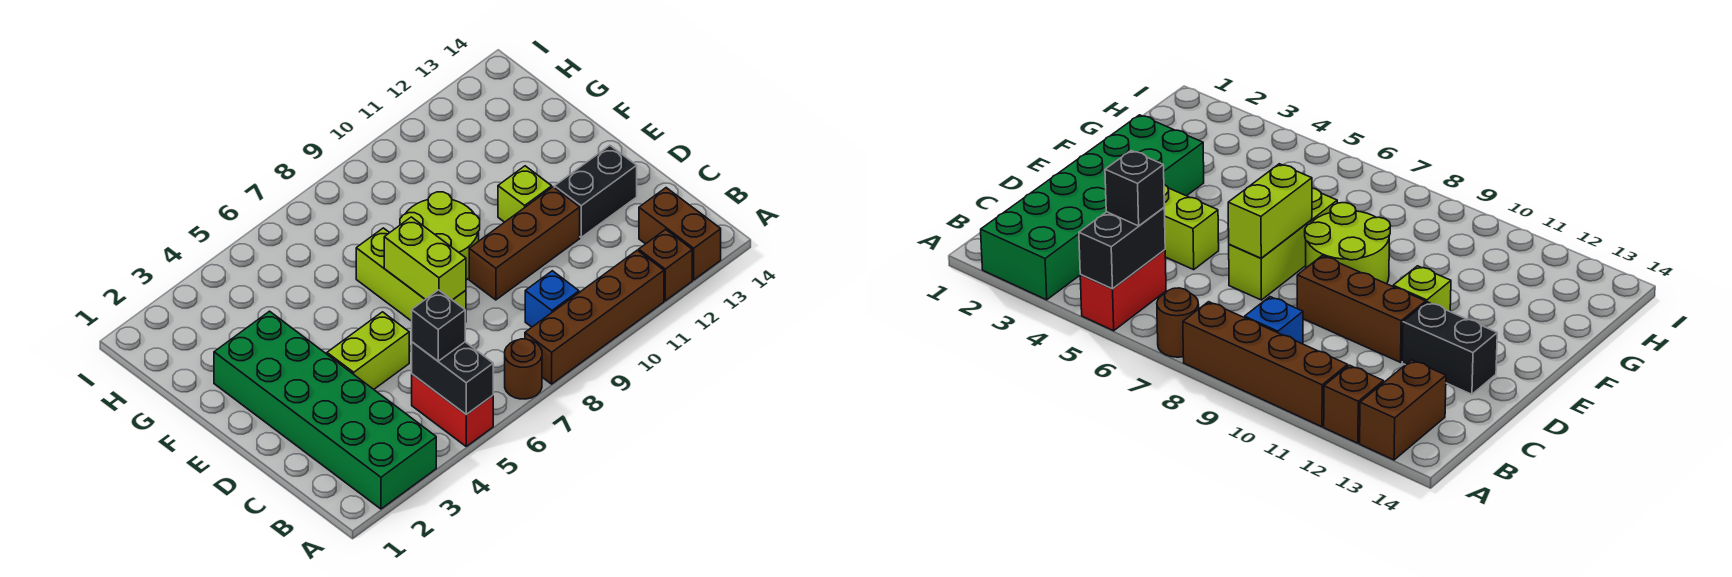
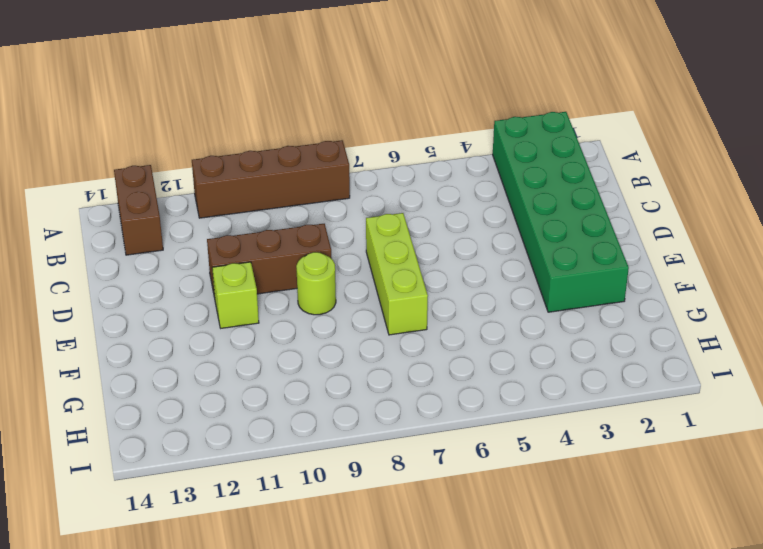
lime round brick E9 level 1 -> lime round brick E8:F9 level 1
none -> red brick A5:B5 level 1
none -> brown round brick A7 level 1
none -> brown brick A12 level 1

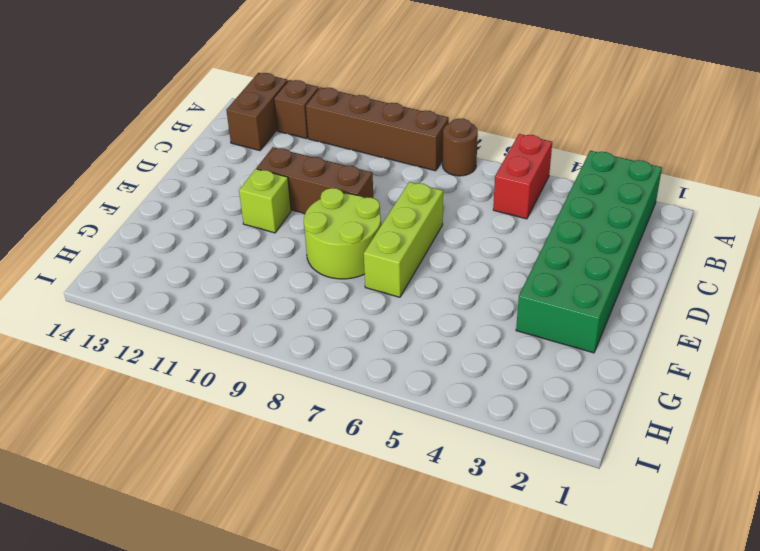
none -> blue brick B9 level 1
none -> lime brick D4:D5 level 1
none -> black brick D12:D13 level 1

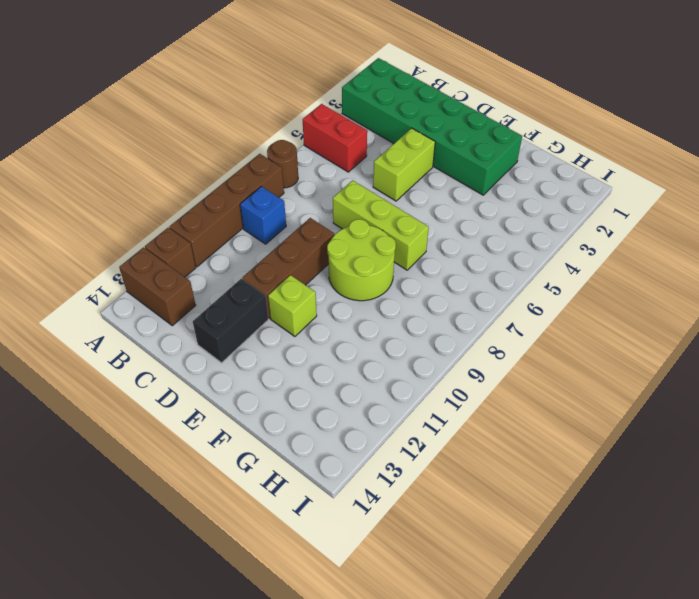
none -> black brick A5:B5 level 2
none -> lime brick D7:E7 level 2
none -> black brick B5 level 3

